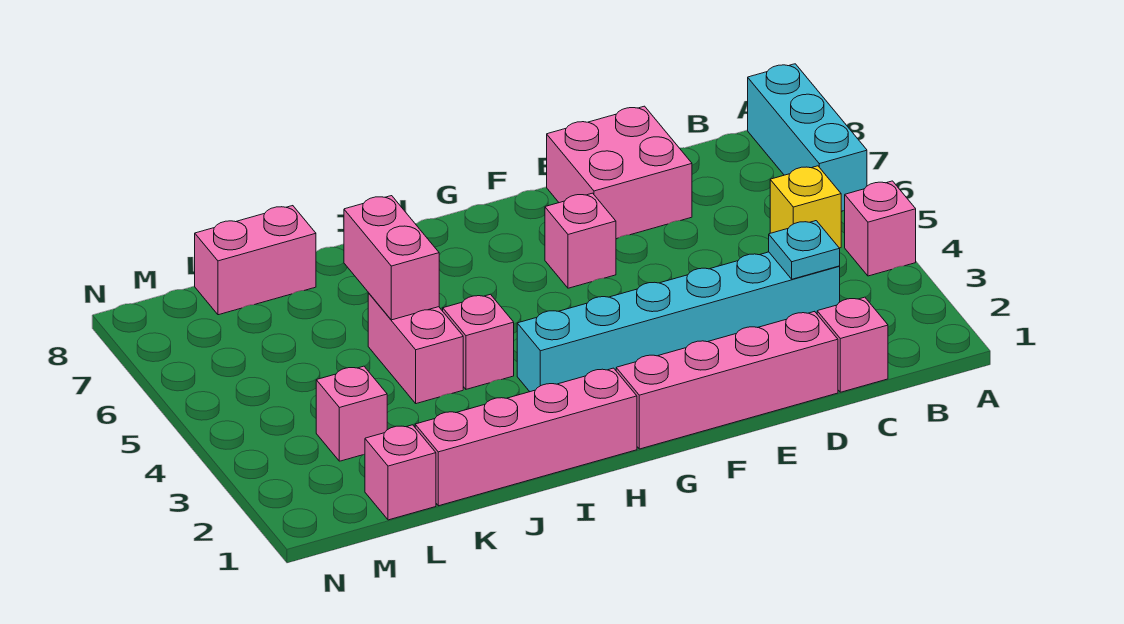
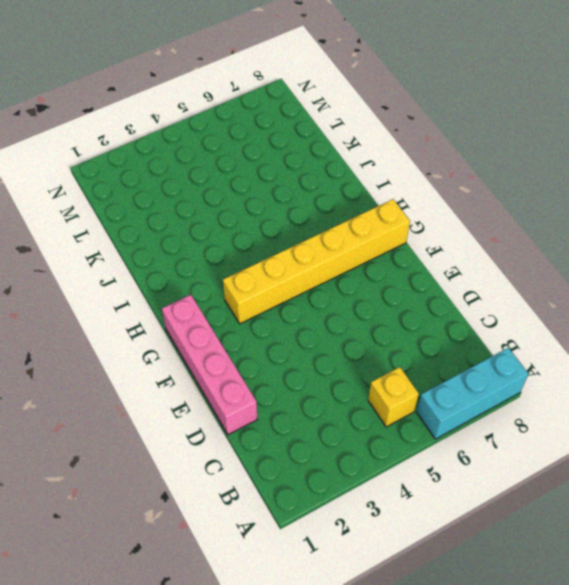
yellow brick G3:G8 level 1 -> cyan brick C3:H3 level 1
none -> pink brick A4 level 1
none -> pink brick C1 level 1
none -> pink brick D7:E8 level 1

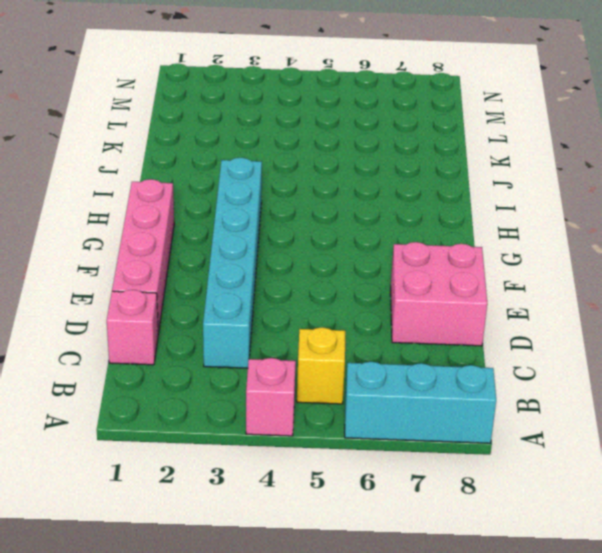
none -> pink brick F6 level 1
none -> pink brick H1:K1 level 1
none -> pink brick I4 level 1

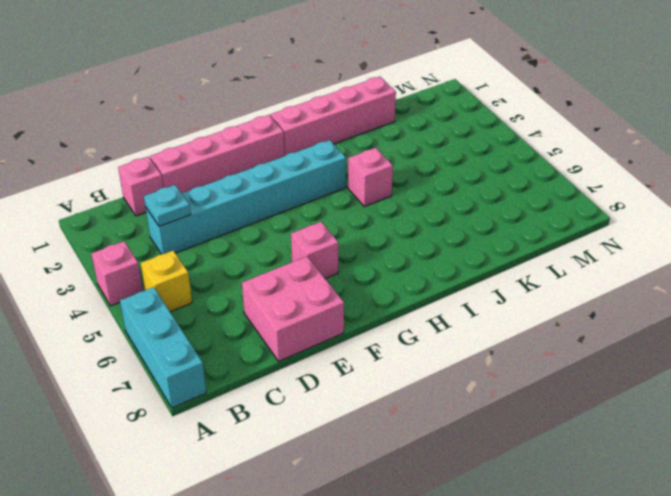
none -> pink brick J4:J5 level 1
none -> pink brick K8:L8 level 1
none -> pink brick L1 level 1

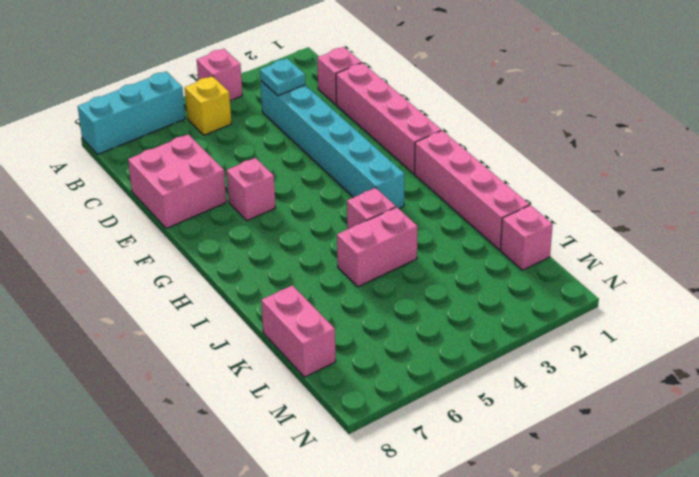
none -> pink brick L3 level 1
none -> pink brick J5:J6 level 2

